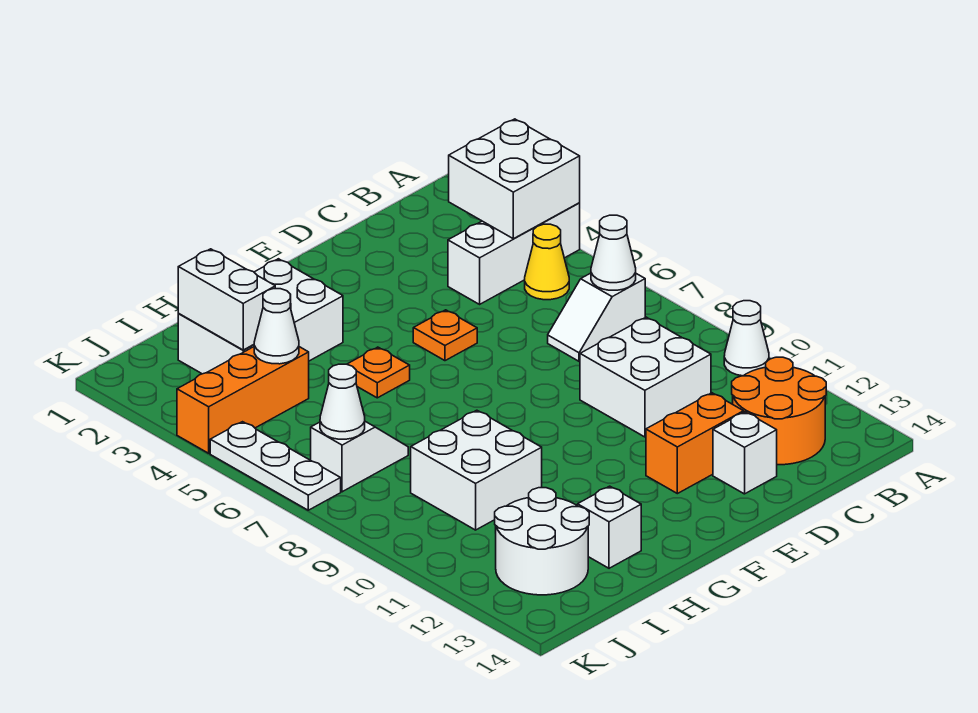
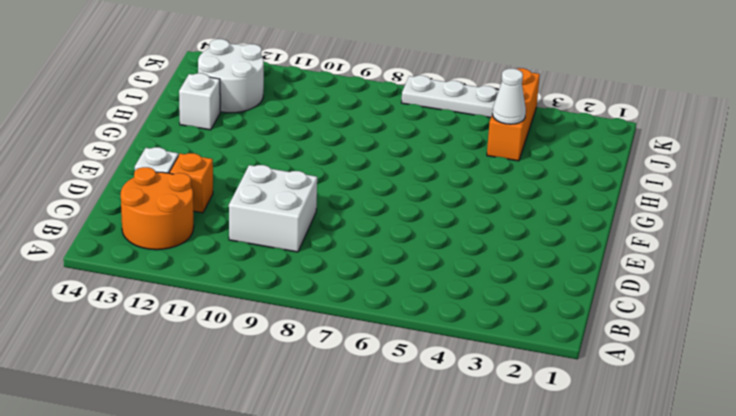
orange brick D12 level 1 -> orange brick D12:E12 level 1
none -> white brick A4:C4 level 1
none -> white cone A10 level 1
none -> yellow cone B5 level 1

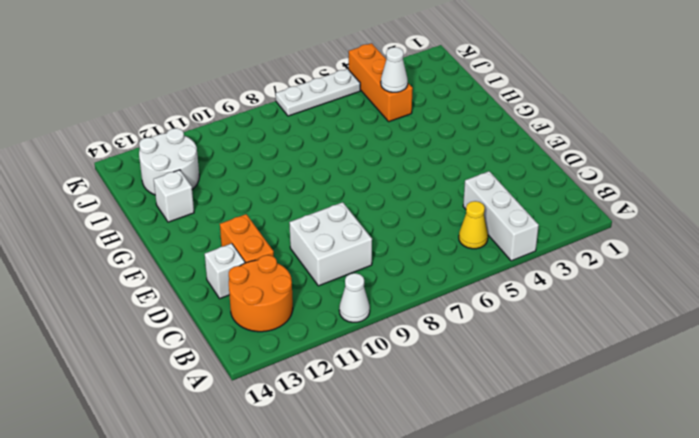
none -> white slope B7:C7 level 1 top B
none -> orange plate E5 level 1
none -> white brick G2:I3 level 1

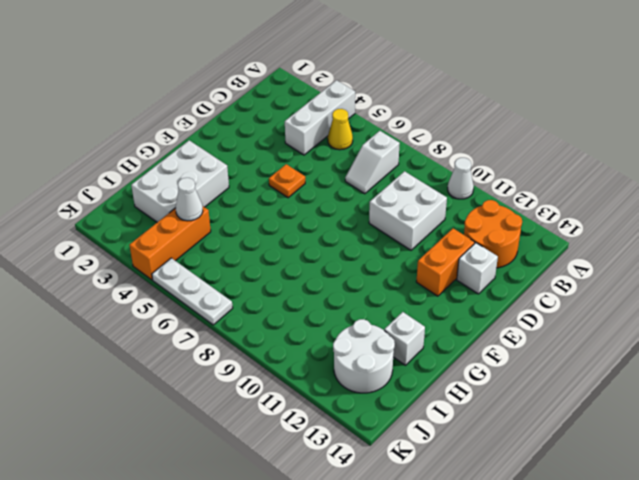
none -> orange plate G5 level 1
none -> white brick H9:I10 level 1
none -> white slope I7:J7 level 1 top J

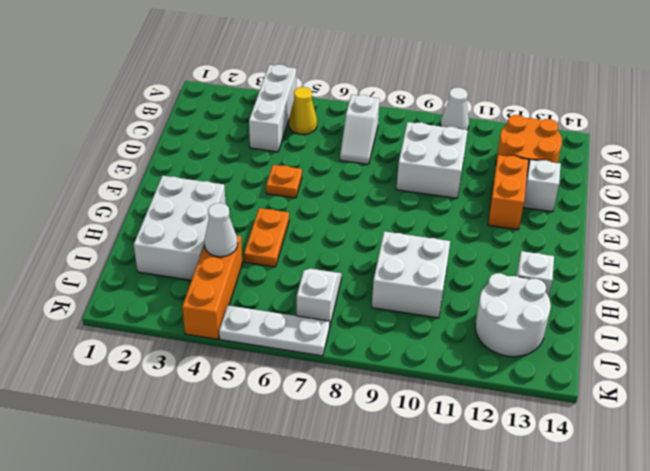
orange plate G5:H5 level 1 -> orange plate G5 level 1
none -> white brick A3:B4 level 2
none -> white cone B7 level 2
none -> white brick I2:I3 level 2

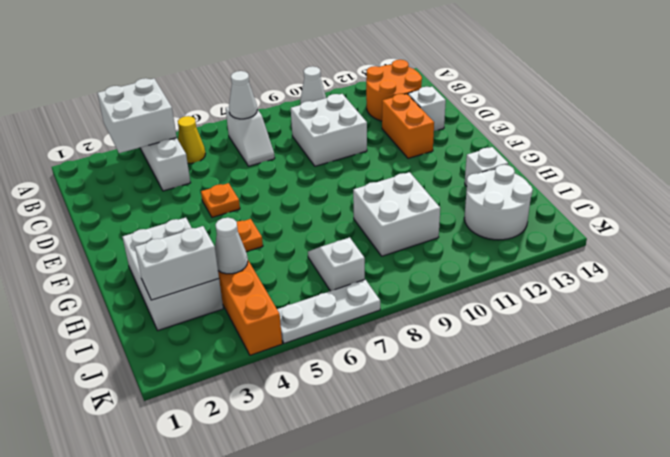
none -> white cone J7 level 2

